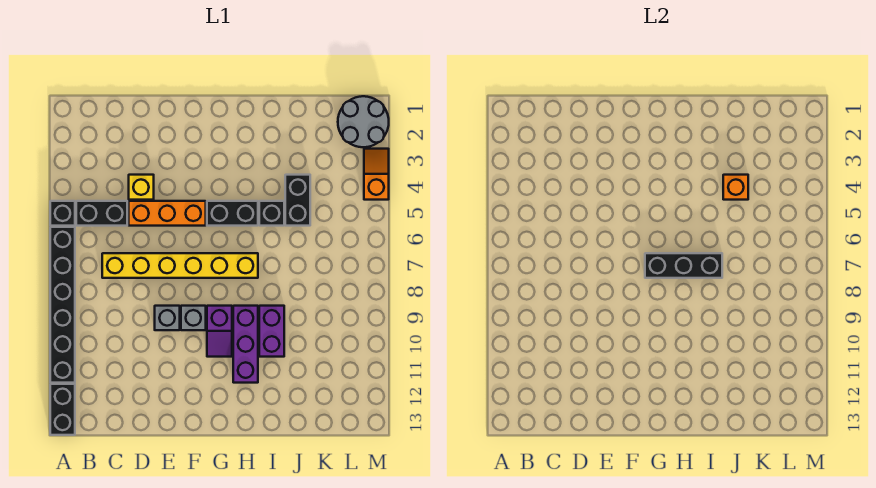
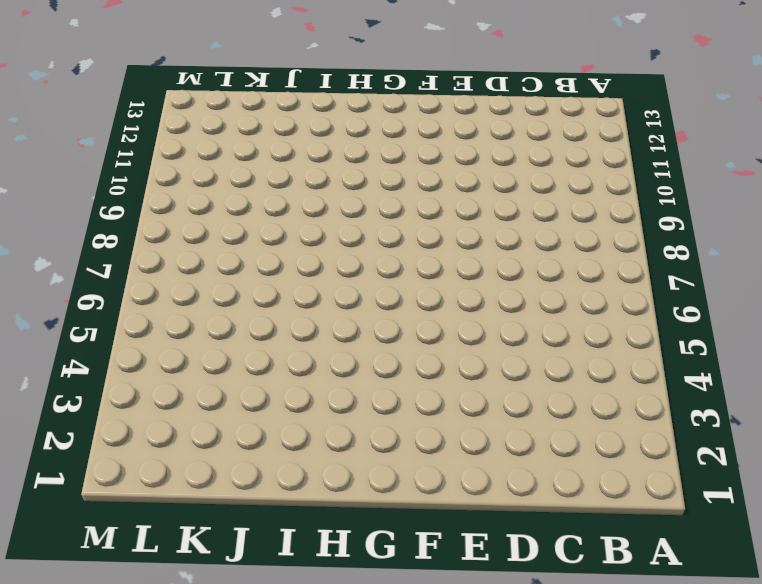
none -> black brick A5 level 1
none -> black brick A6:A11 level 1
none -> black brick A12:A13 level 1

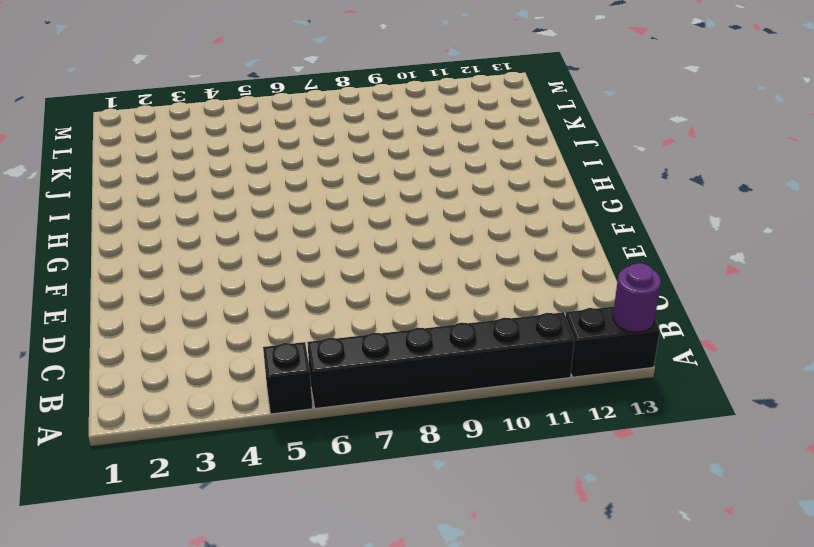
purple round brick A13 level 2 -> none
none -> black brick B5:C5 level 1
none -> yellow brick C7:H7 level 1
none -> yellow brick D4 level 1

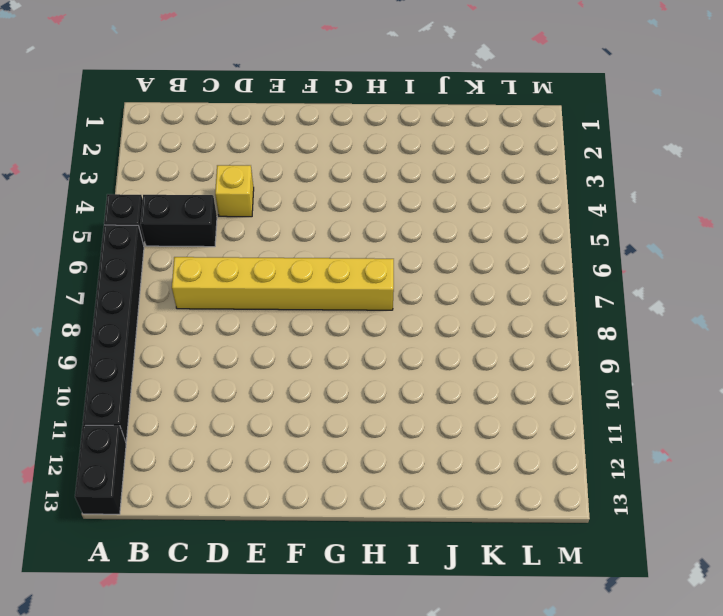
none -> orange brick D5:F5 level 1
none -> grey brick E9 level 1
none -> grey brick F9 level 1

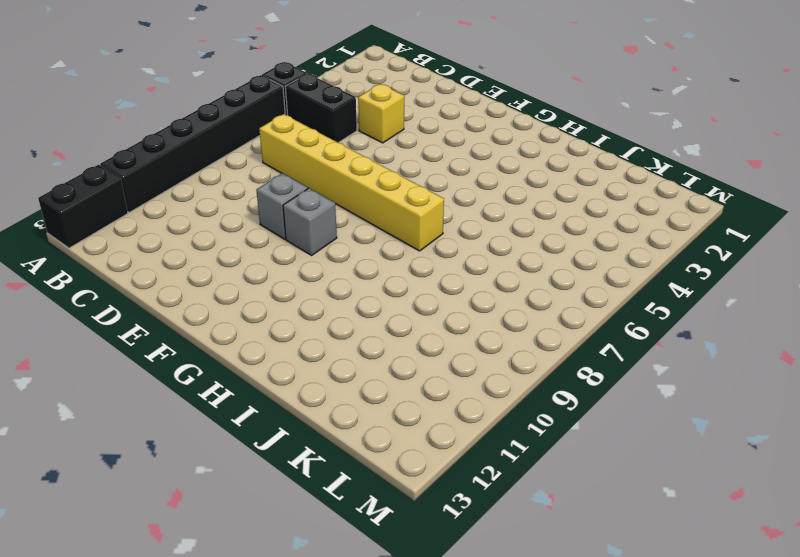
none -> orange brick D5:F5 level 1
none -> black brick G5:H5 level 1
none -> purple slope G9:G10 level 1 top 9

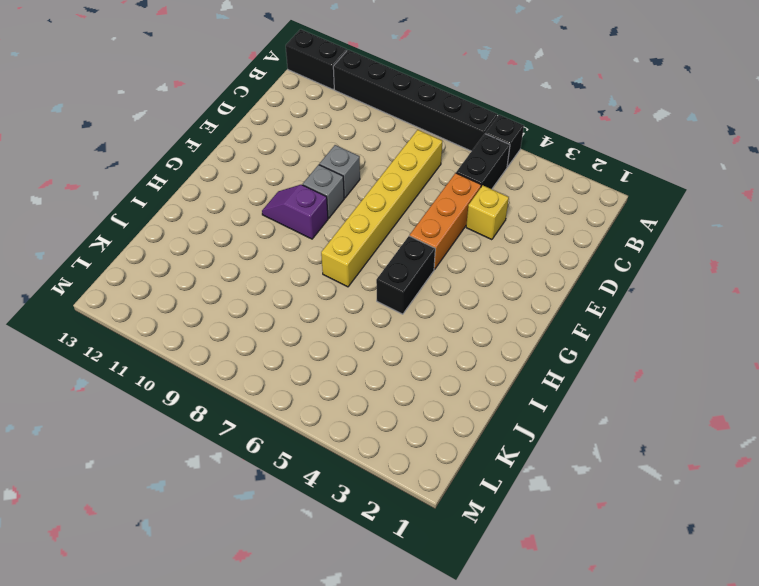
none -> purple brick H9:H11 level 1
none -> black brick I5 level 1
none -> purple brick I9:I10 level 1

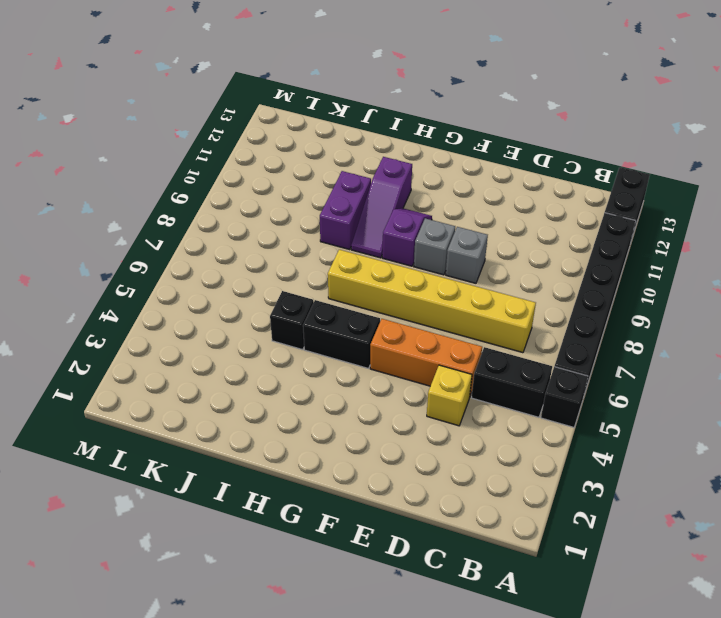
purple slope H9:H11 level 1 top 11 -> purple brick H9:H11 level 1
none -> black brick J4:J5 level 1
none -> grey round brick L1:M2 level 1
none -> orange slope M3:M4 level 1 top 4

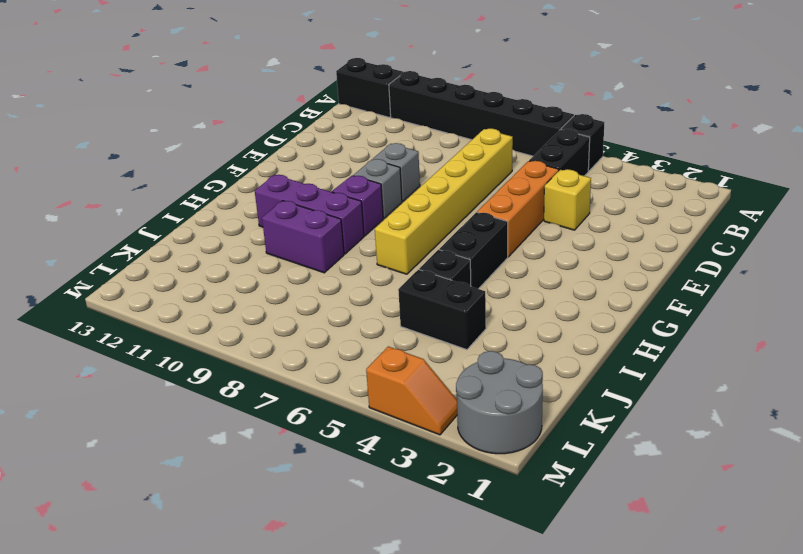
none -> black brick G7:I7 level 2
none -> orange brick J4 level 2

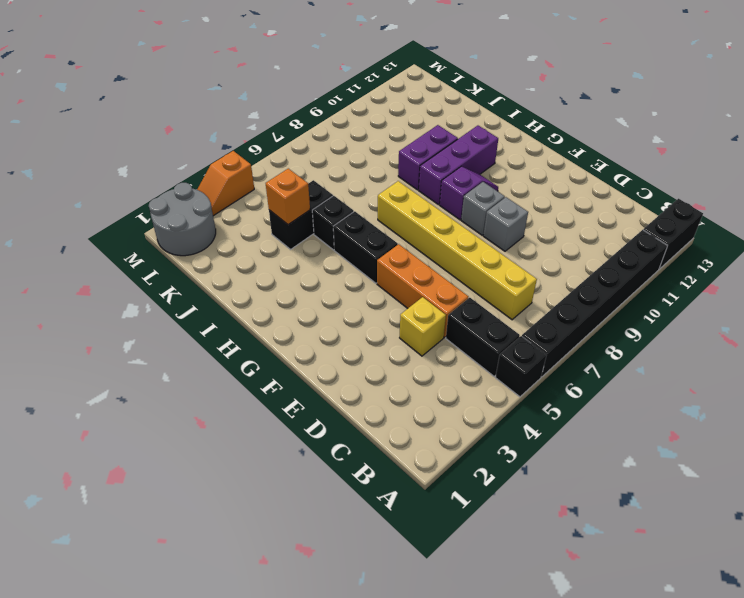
none -> black brick G7:I7 level 2

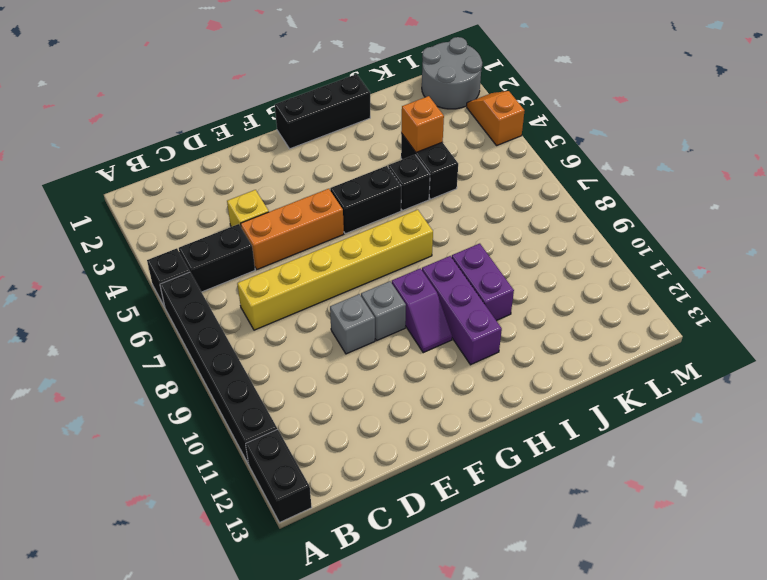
black brick G1:I1 level 1 -> black brick G7:I7 level 2

